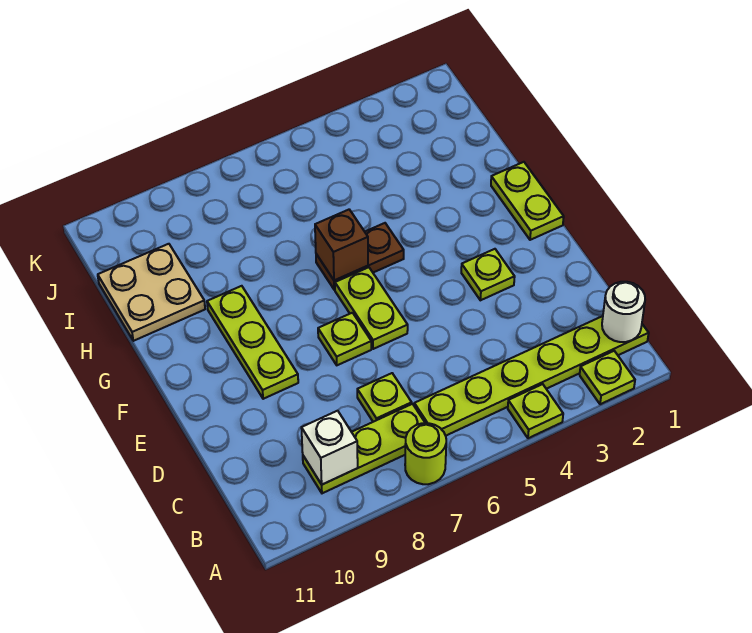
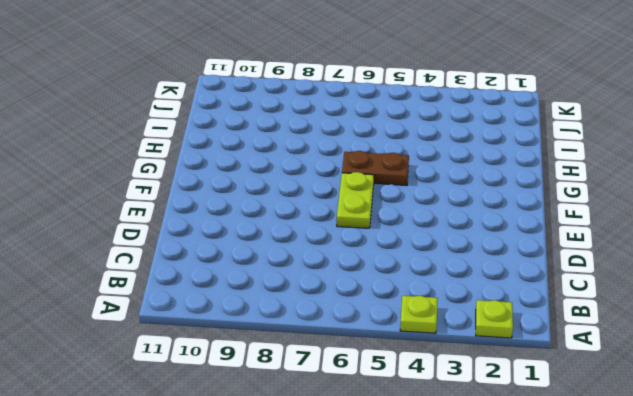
none -> lime round brick A7 level 1
none -> lime plate B1:B6 level 1
none -> lime plate B7:B9 level 1

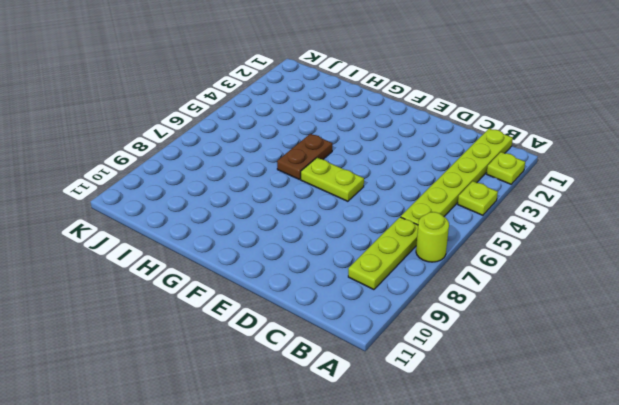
none -> lime plate C7 level 1
none -> lime plate E3 level 1
none -> lime plate E7 level 1

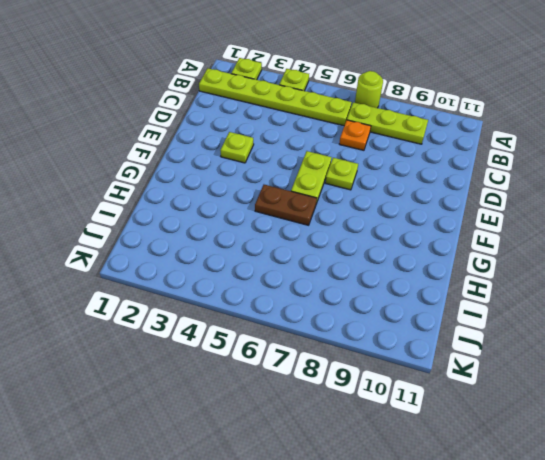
orange plate C7 level 1 -> lime plate C7 level 1
none -> lime plate E9:G9 level 1
none -> lime plate F1:G1 level 1
none -> tan plate H10:I11 level 1

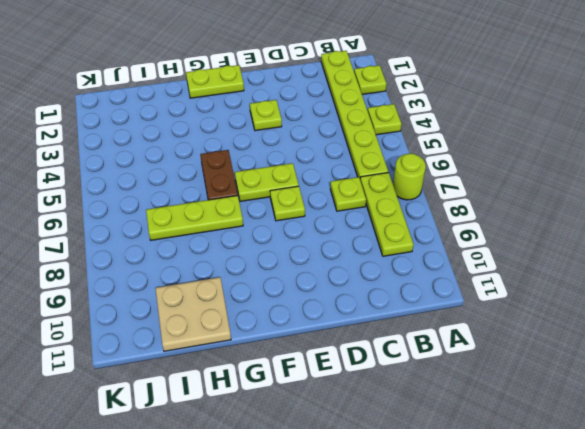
lime plate G7:I7 level 1 -> lime plate E9:G9 level 1
none -> white round brick B1 level 2
none -> white brick B9 level 2
none -> brown brick G6 level 2

